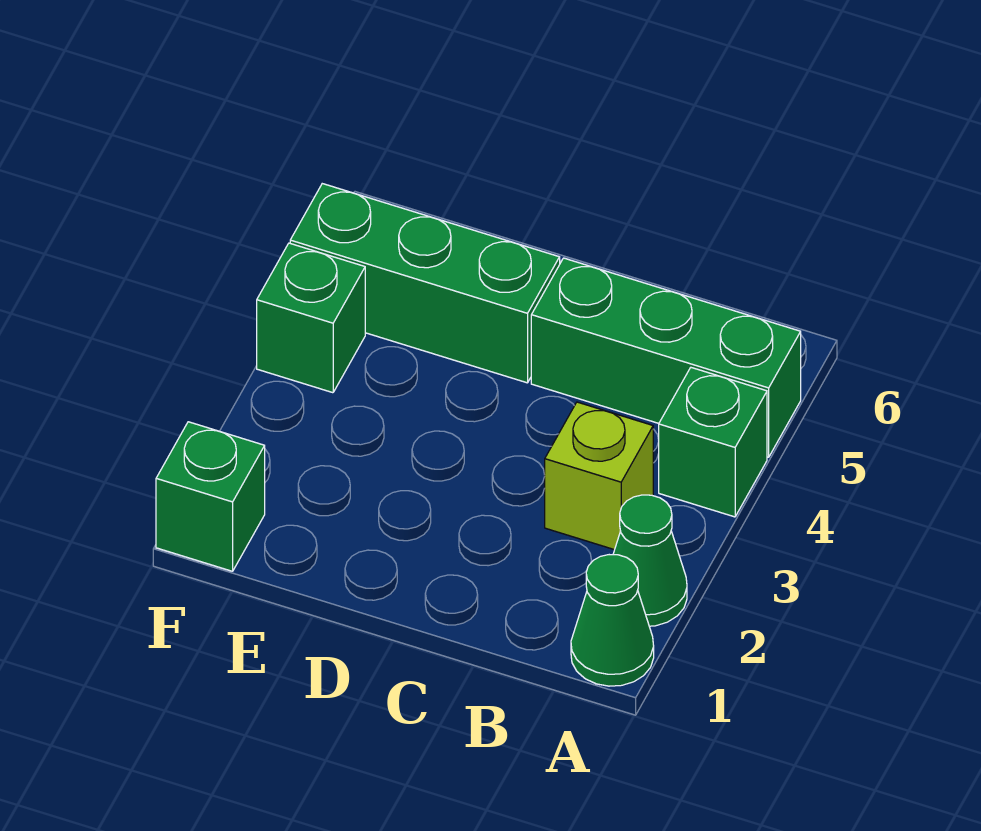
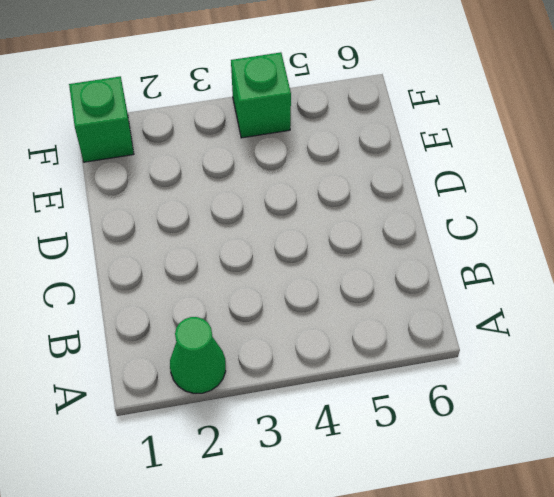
none -> green cone A1 level 1
none -> green brick A4 level 1

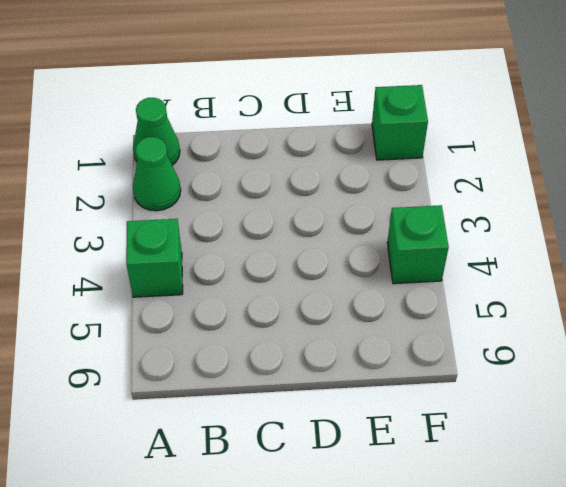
none -> green brick A5:C5 level 1
none -> lime brick B3 level 1

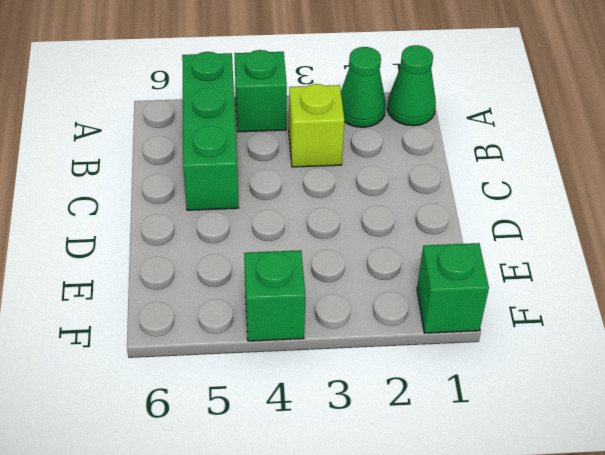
none -> green brick D5:F5 level 1

